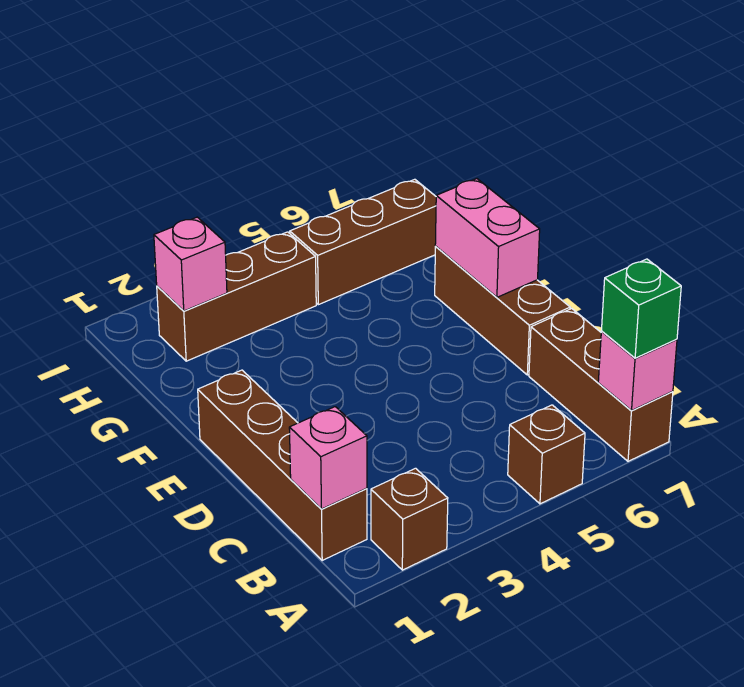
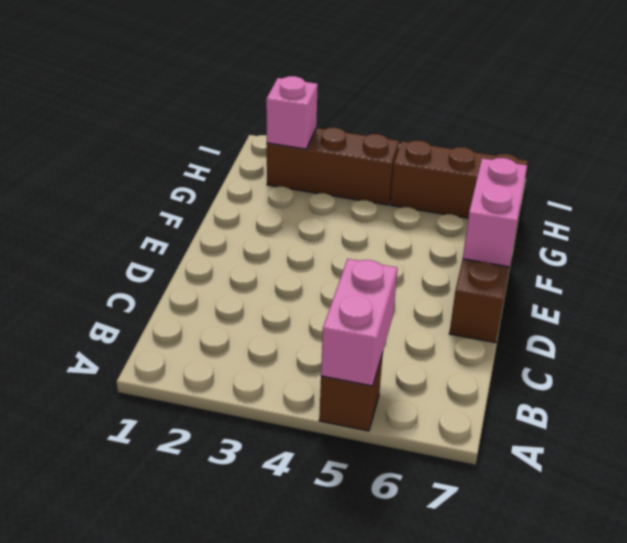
pink brick A5:B5 level 2 -> none
none -> brown brick A2 level 1
none -> brown brick A7:C7 level 1
none -> brown brick B1:E1 level 1

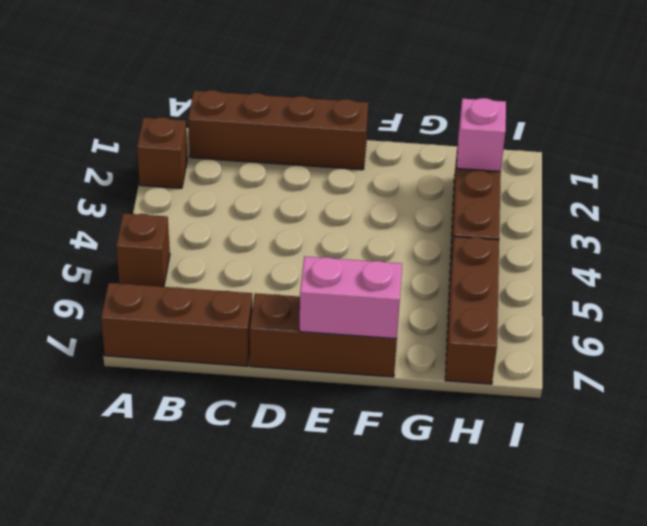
none -> pink brick A7 level 2
none -> pink brick B1 level 2
none -> green brick A7 level 3

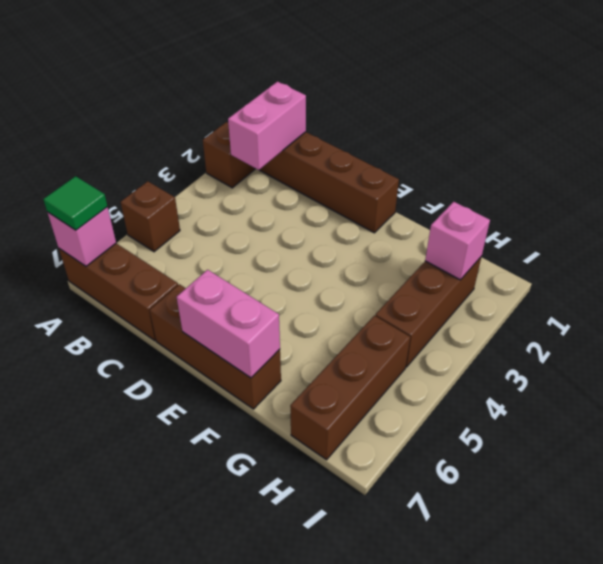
green tile A7 level 3 -> green brick A7 level 3
pink brick B1:B2 level 2 -> pink brick B1 level 2

